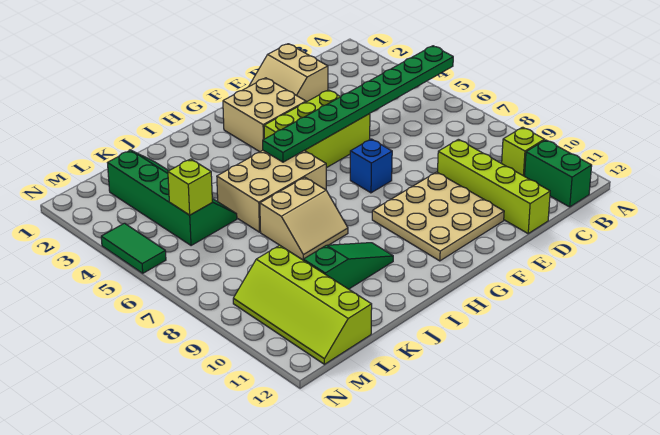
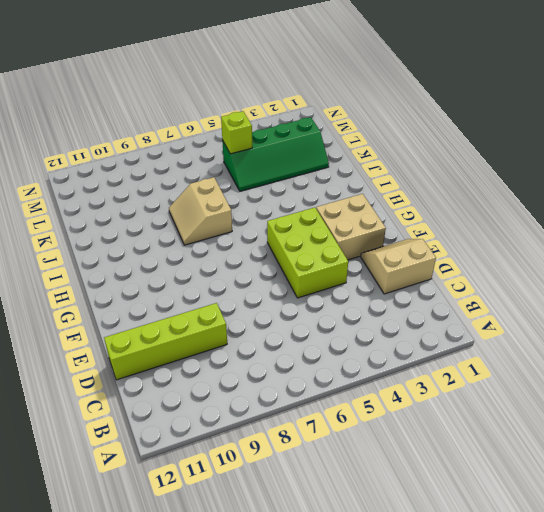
none -> lime brick B10 level 1
none -> green brick B11:B12 level 1
none -> tan plate E9:G11 level 1

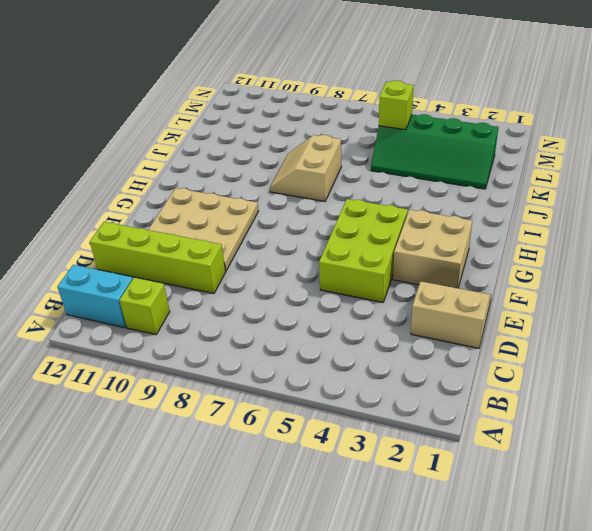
cyan brick B11:B12 level 1 -> green brick B11:B12 level 1
none -> blue brick F7 level 1
none -> tan brick H5:J6 level 1
none -> green slope I10:K10 level 1 top K

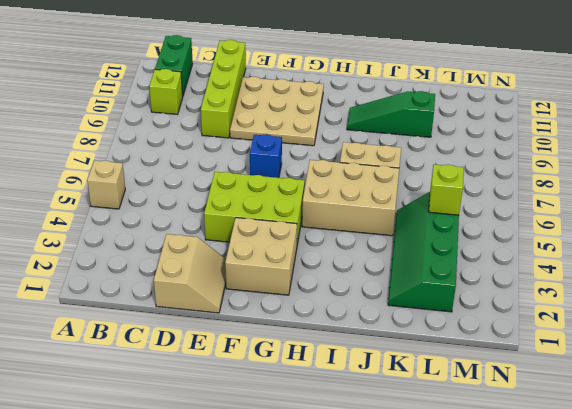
tan brick A5 level 1 -> none
none -> lime slope L9:M12 level 1 top L
none -> green tile N4:N5 level 1
none -> green plate A5:H5 level 2

